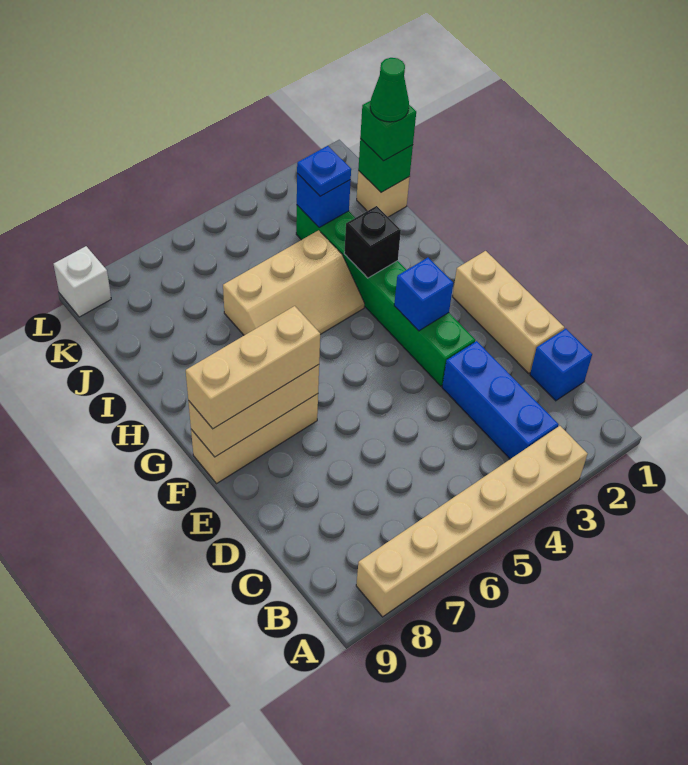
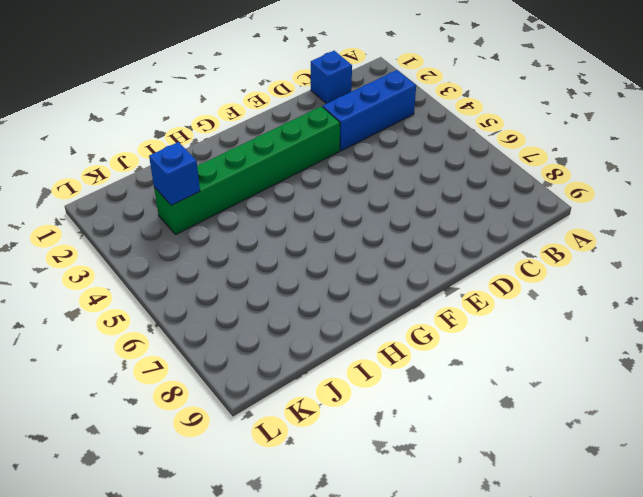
none -> tan brick A3:A8 level 1
none -> tan brick D1:F1 level 1
none -> tan brick F7:F9 level 1

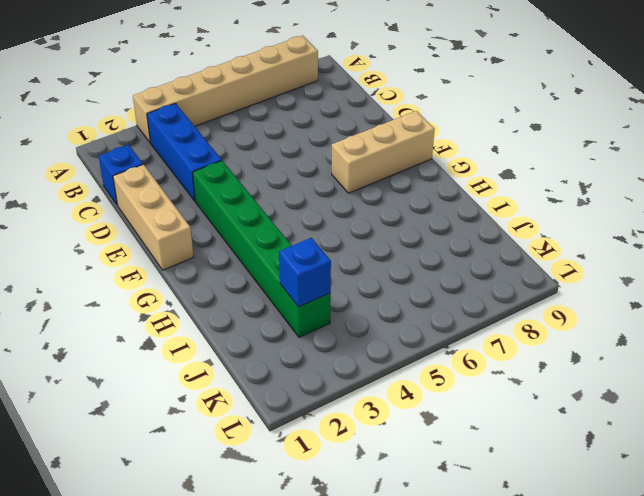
none -> tan slope H4:I6 level 1 top I
none -> tan brick J1 level 1
none -> white brick L9 level 1

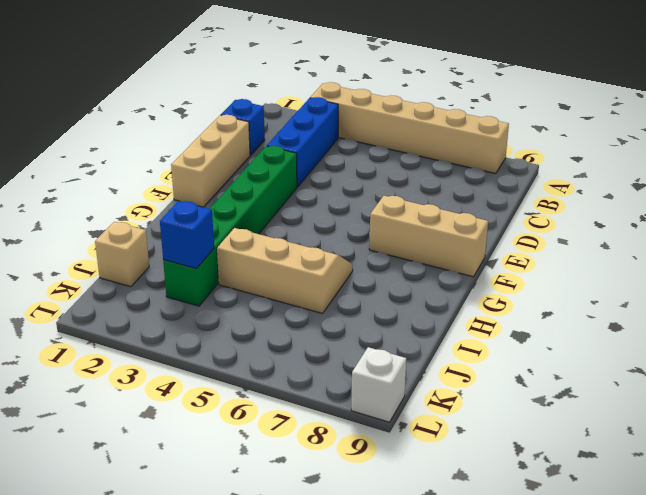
none -> blue brick F3 level 2
none -> tan brick F7:F9 level 2
none -> black brick H3 level 2

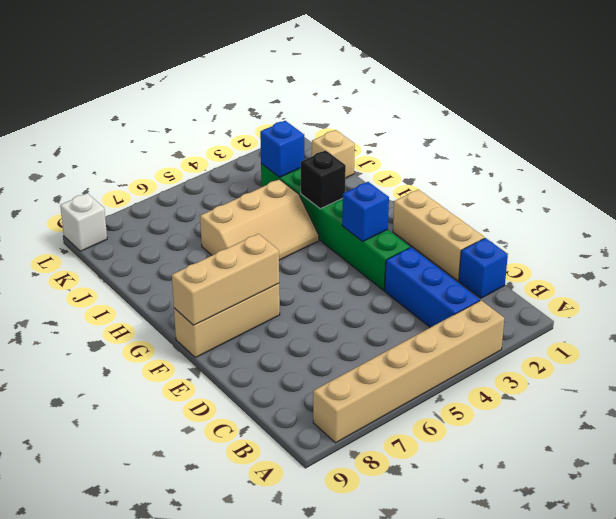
none -> green brick J1 level 2
none -> tan brick F7:F9 level 3
none -> green brick J1 level 3

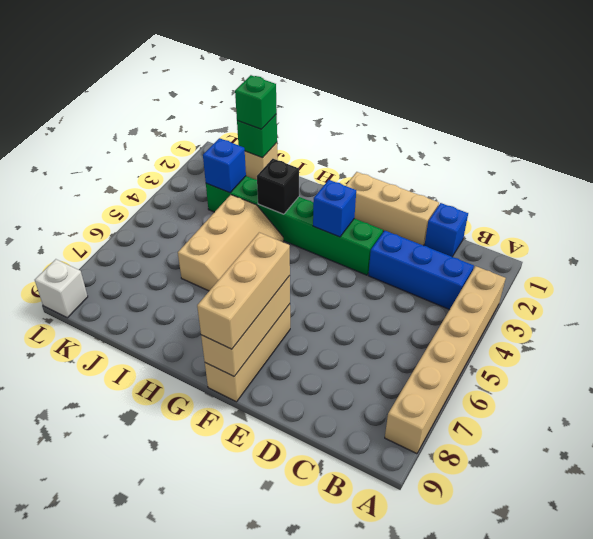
none -> blue plate J3 level 3
none -> green cone J1 level 4

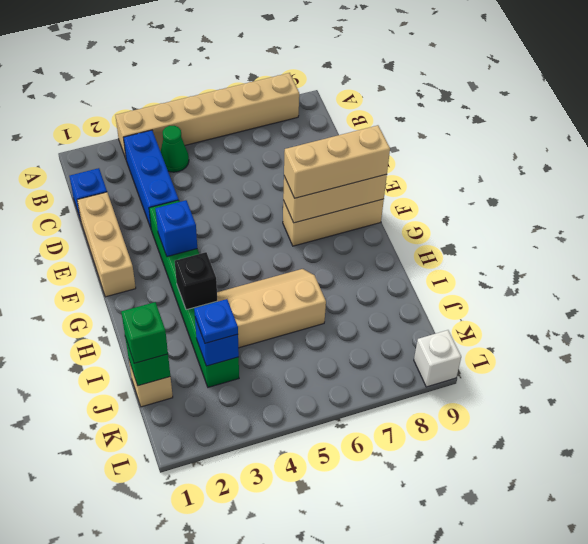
green cone B4 level 1 -> green cone J1 level 4

